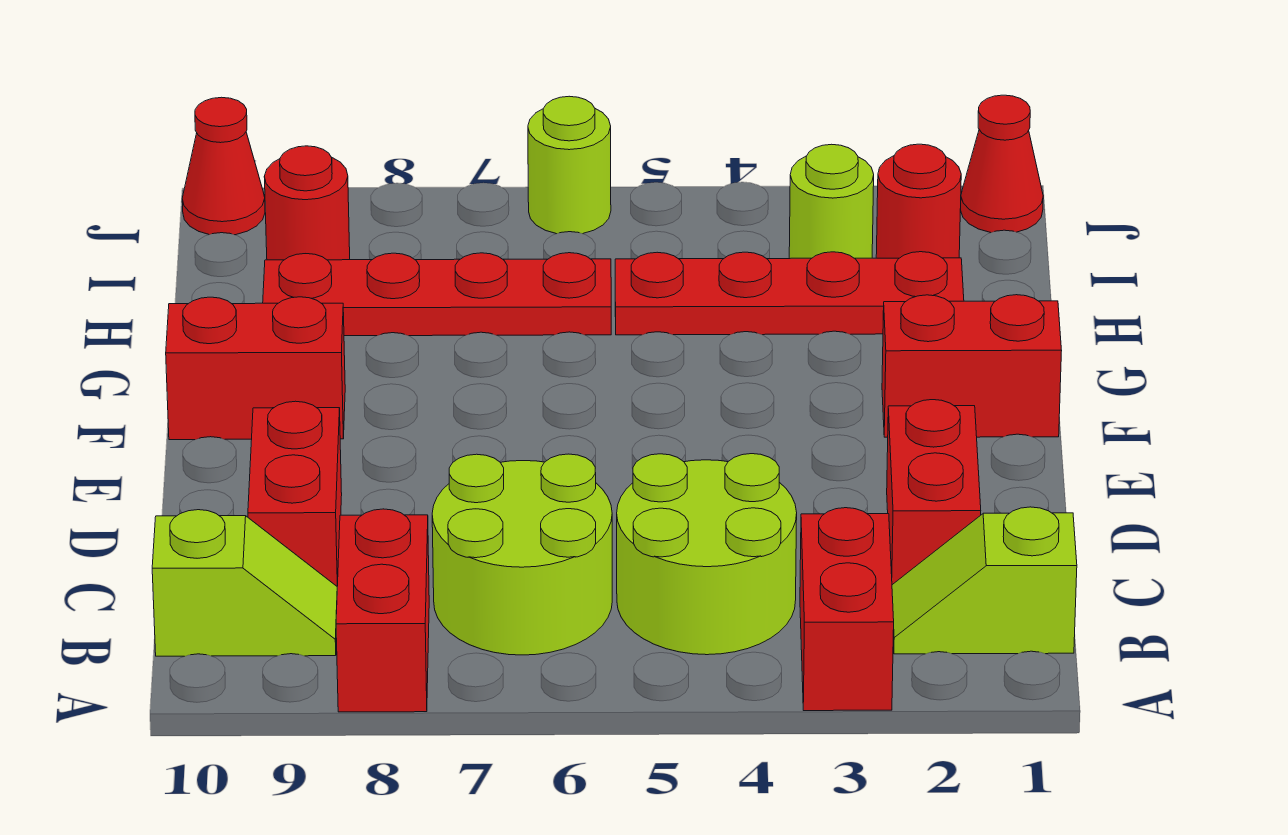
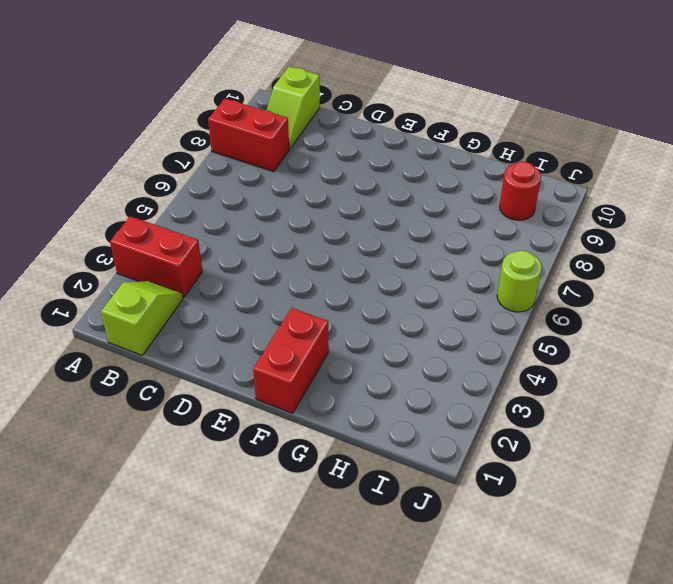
none -> lime round brick B4:C5 level 1
none -> lime round brick B6:C7 level 1
none -> red brick C2:D2 level 1

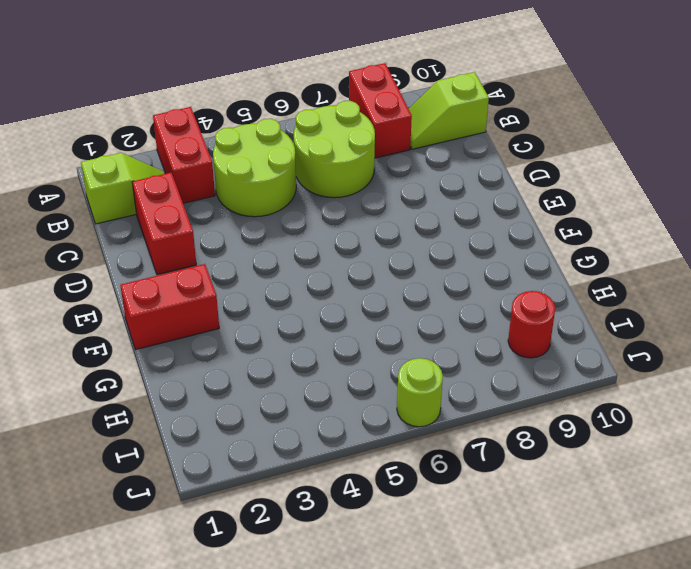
none -> red brick C9:D9 level 1
none -> red brick F9:F10 level 1
none -> red plate H2:H5 level 1

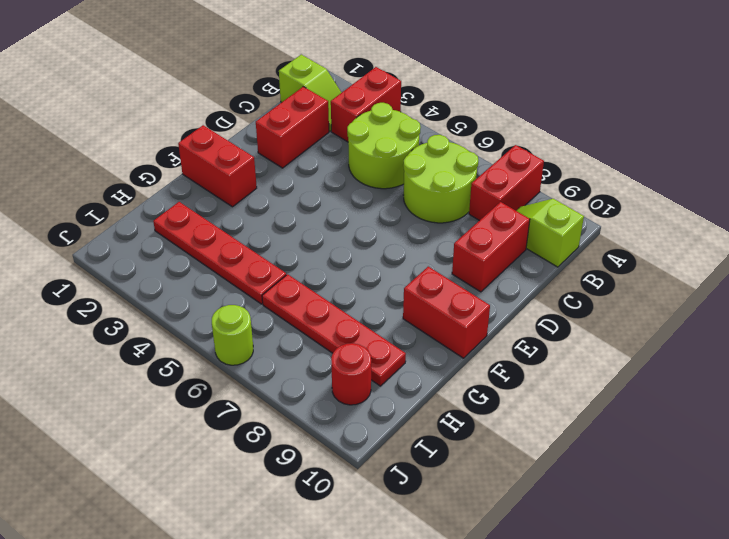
none -> red round brick I2 level 1
none -> lime round brick I3 level 1
none -> red cone J1 level 1

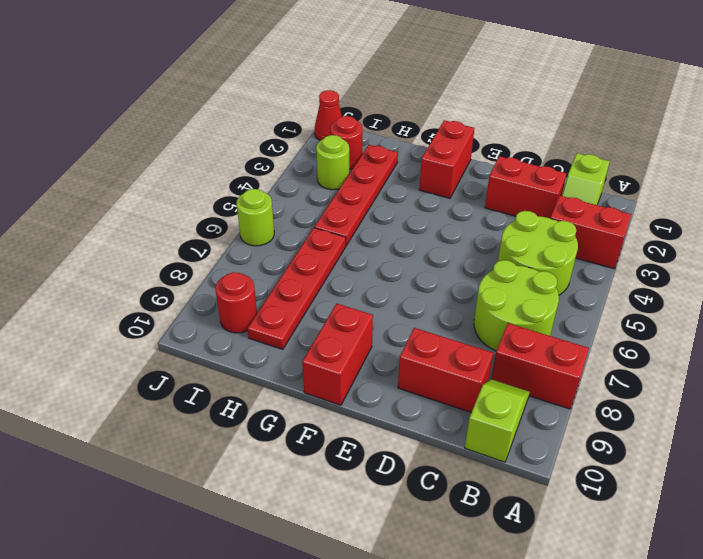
none -> red cone J10 level 1

